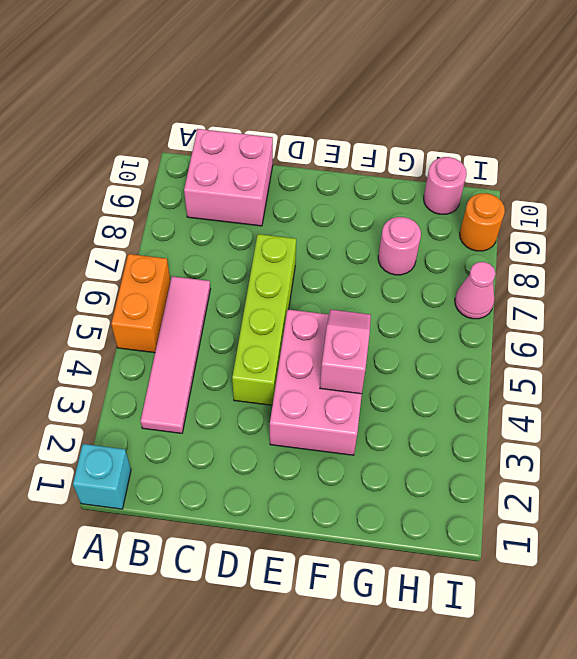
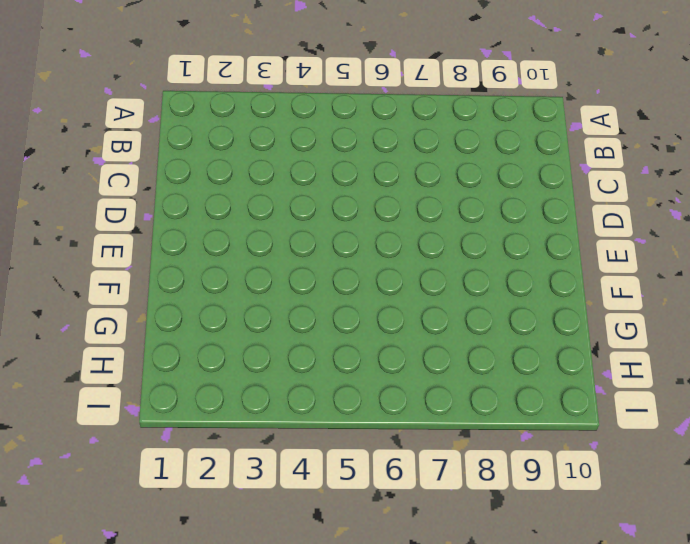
none -> cyan brick A1 level 1
none -> orange brick A5:A6 level 1

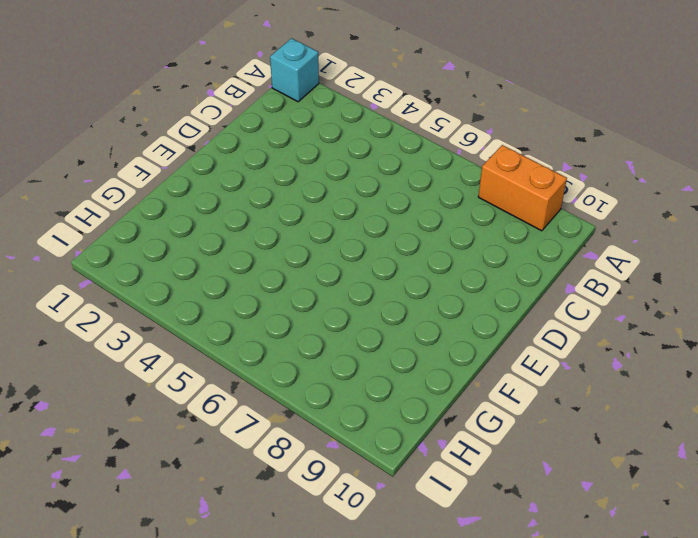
orange brick A8:A9 level 1 -> orange brick A5:A6 level 1
none -> pink tile B3:B6 level 1
none -> pink brick B9:C10 level 1

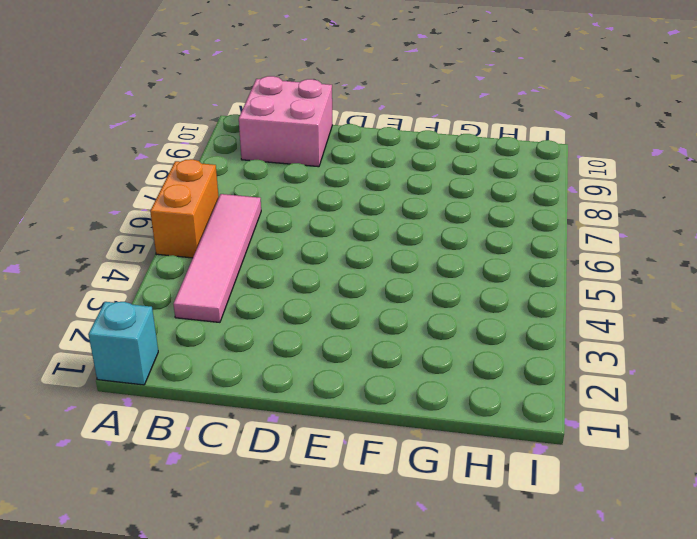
none -> lime brick D4:D7 level 1
none -> pink brick E3:F5 level 1

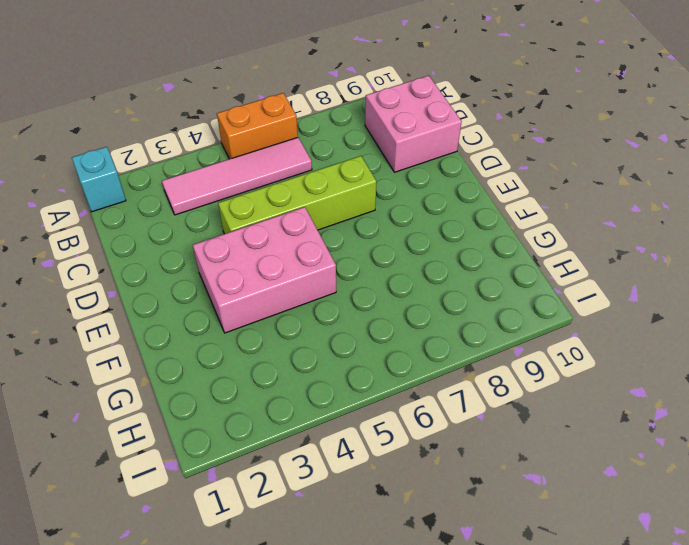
none -> pink round brick G8 level 1
none -> pink round brick H10 level 1

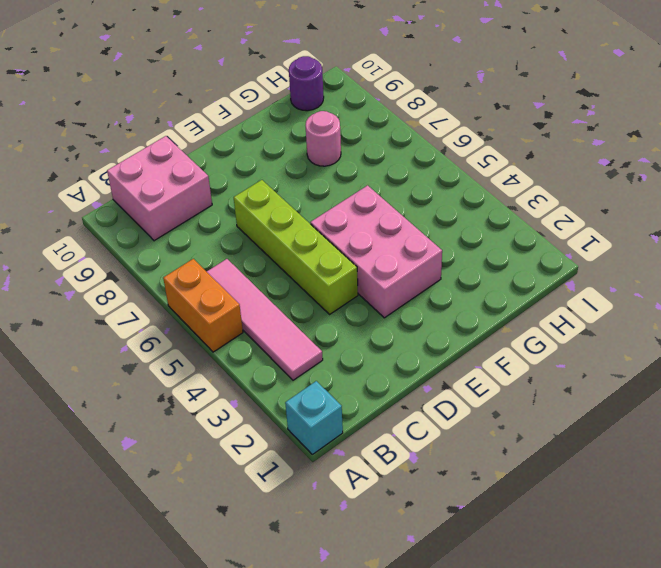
purple round brick H10 level 1 -> pink round brick H10 level 1
none -> pink cone I7 level 1
none -> orange round brick I9 level 1

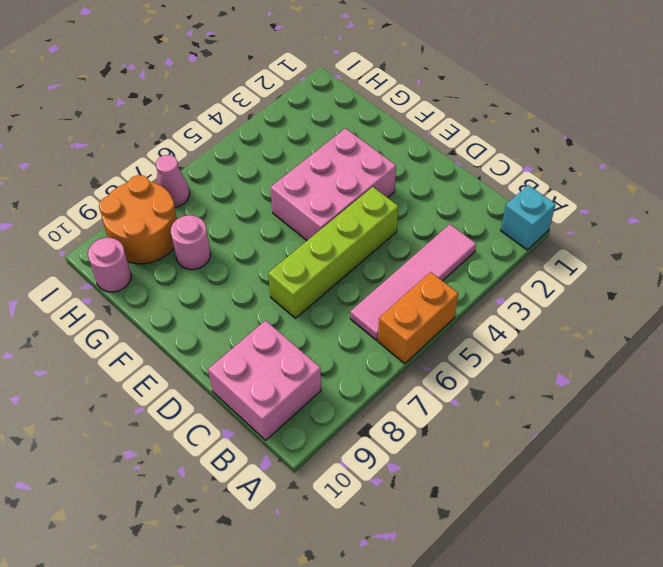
orange round brick H8:I9 level 1 -> orange round brick I9 level 1
none -> pink slope F4:F5 level 2 top 4

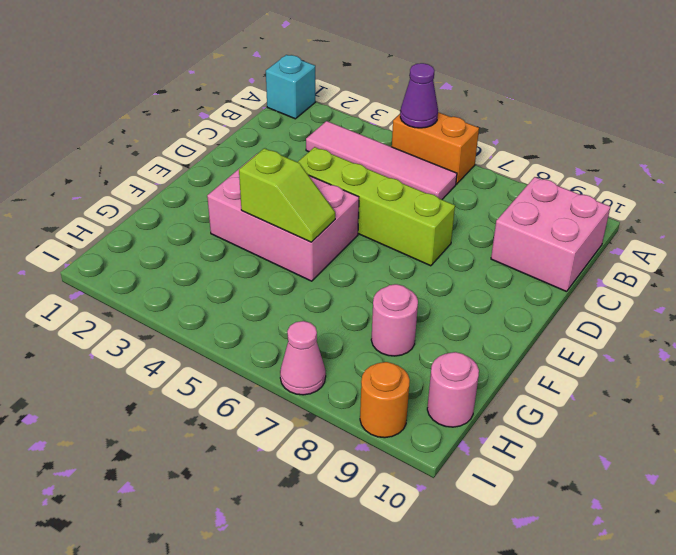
purple cone A5 level 2 -> none
lime slope F4:F5 level 2 top 4 -> pink slope F4:F5 level 2 top 4

